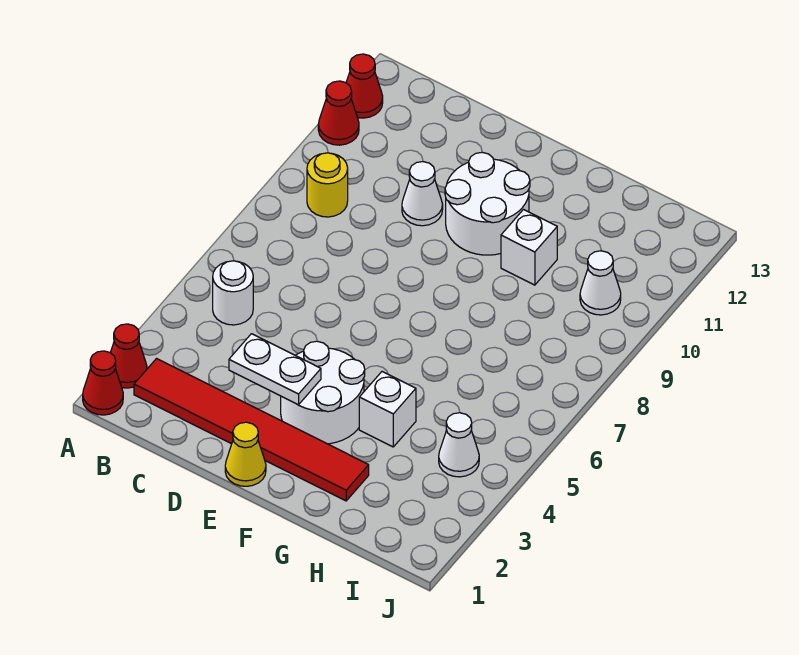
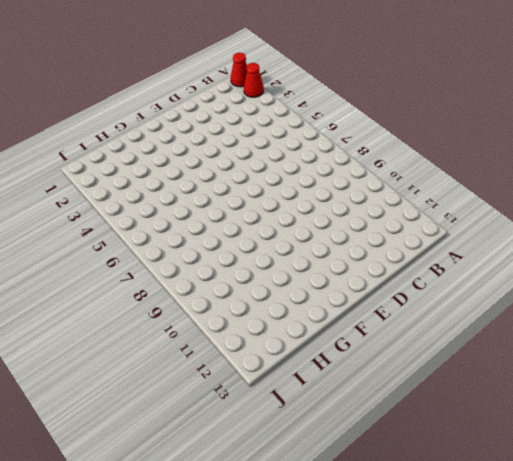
none -> red cone A11 level 1
none -> red cone A12 level 1
none -> red tile B2:G2 level 1

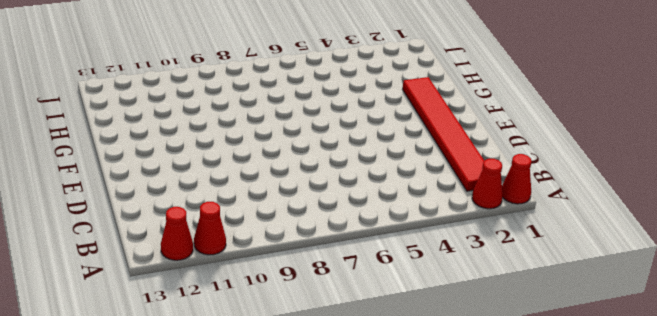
none -> white round brick B5 level 1
none -> yellow round brick B9 level 1
none -> white cone D10 level 1

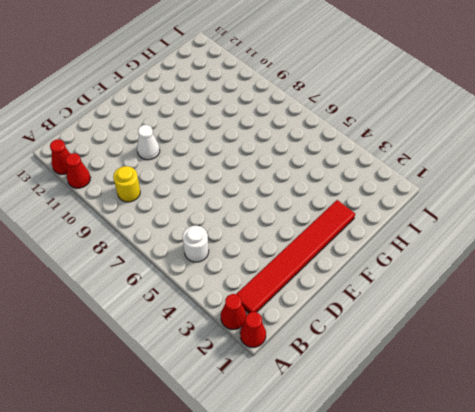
none -> yellow cone E1 level 1
none -> white round brick E3:F4 level 1
none -> white round brick E10:F11 level 1

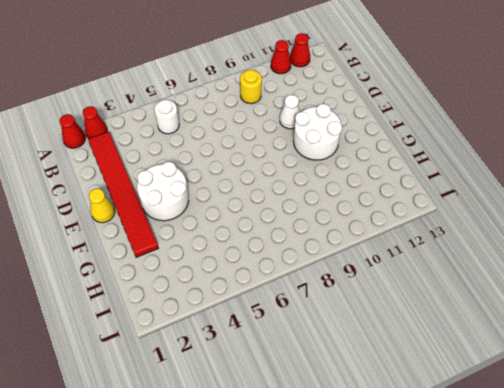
none -> white brick G4 level 1
none -> white brick G10 level 1
none -> white cone I4 level 1

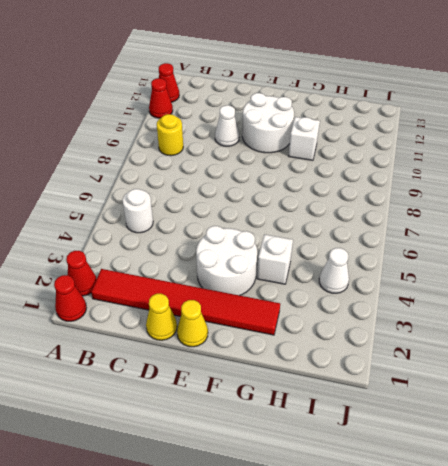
yellow cone D1 level 1 -> none
none -> white cone I10 level 1
none -> white plate D3:E3 level 2

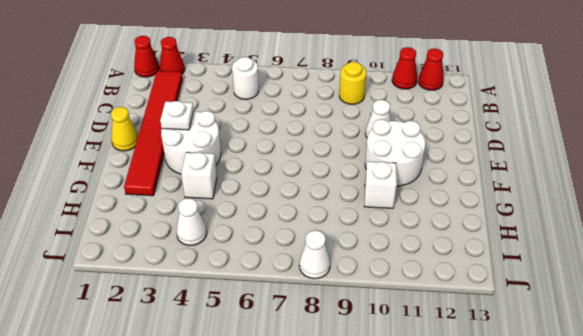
white plate E3 level 2 -> white plate D3:E3 level 2
white cone J8 level 1 -> white cone I10 level 1

